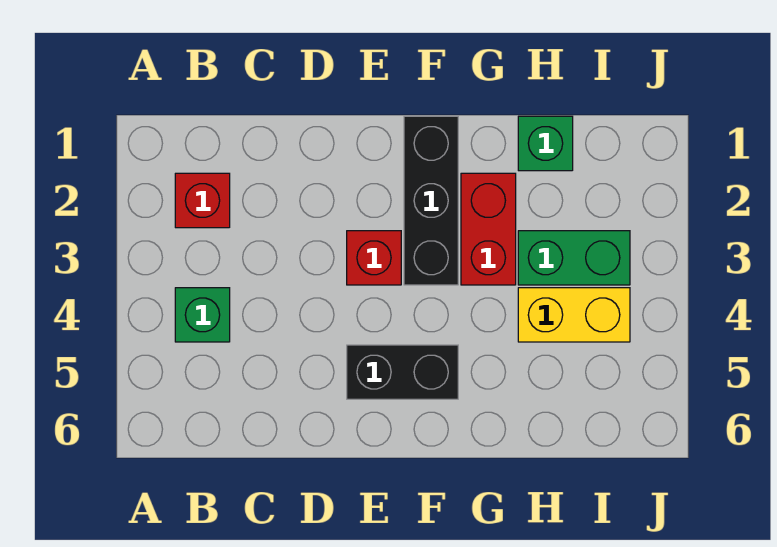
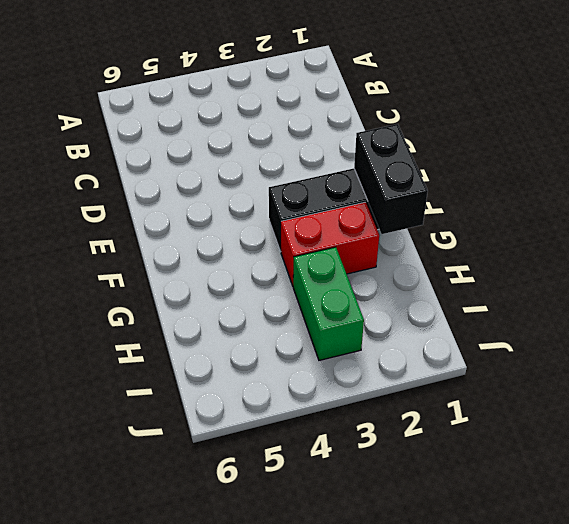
black brick F1:G1 level 2 -> black brick E5:F5 level 1
none -> red brick B2 level 1
none -> green brick B4 level 1

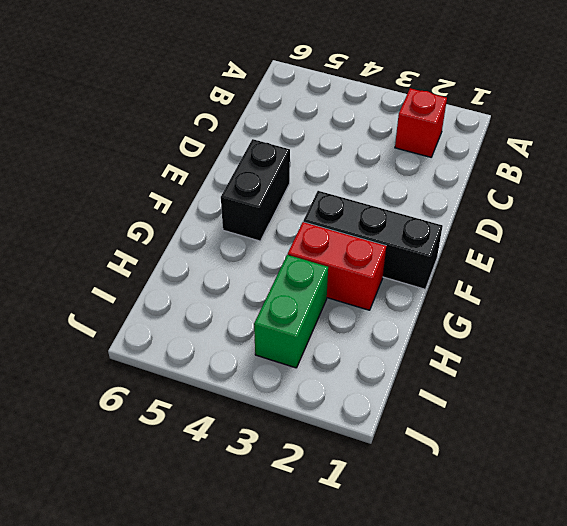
none -> green brick B4 level 1
none -> red brick E3 level 1

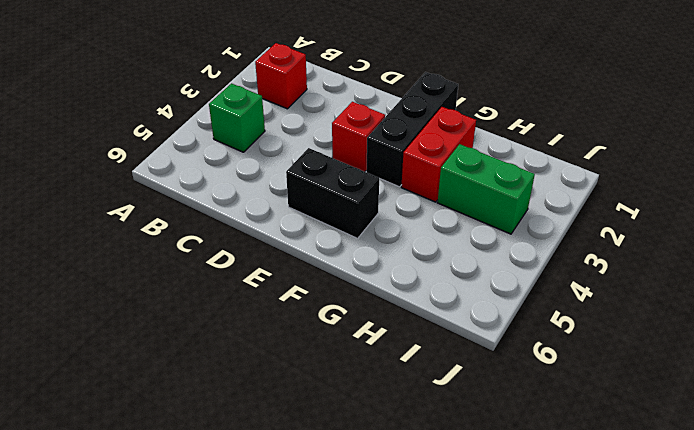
none -> green brick H1 level 1
none -> yellow brick H4:I4 level 1

